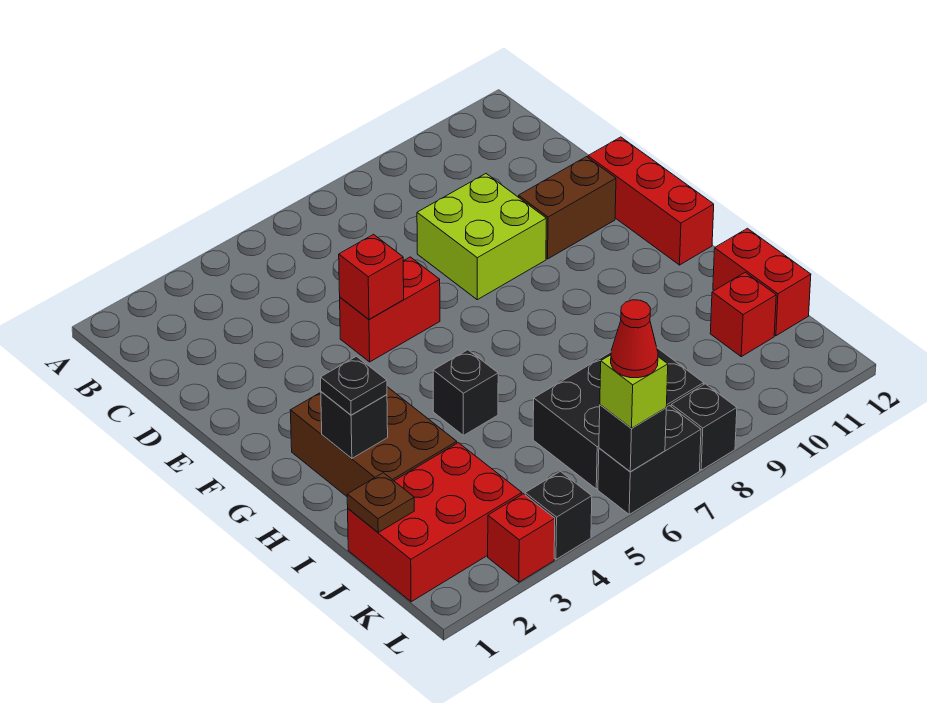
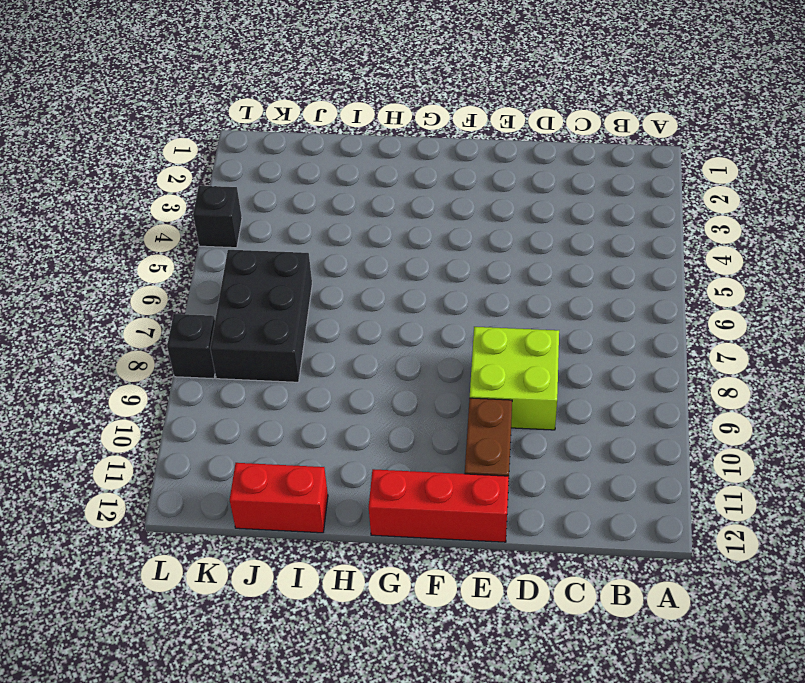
none -> red brick E5:E6 level 1
none -> brown brick G2:I3 level 1
none -> black brick H5 level 1

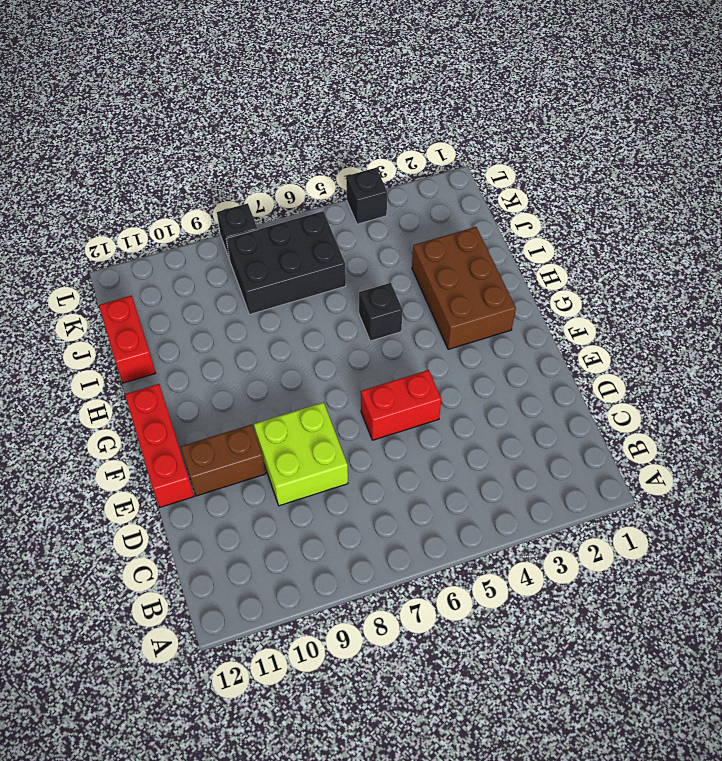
none -> red brick J1:K3 level 1
none -> red brick J11 level 1
none -> red brick L3 level 1

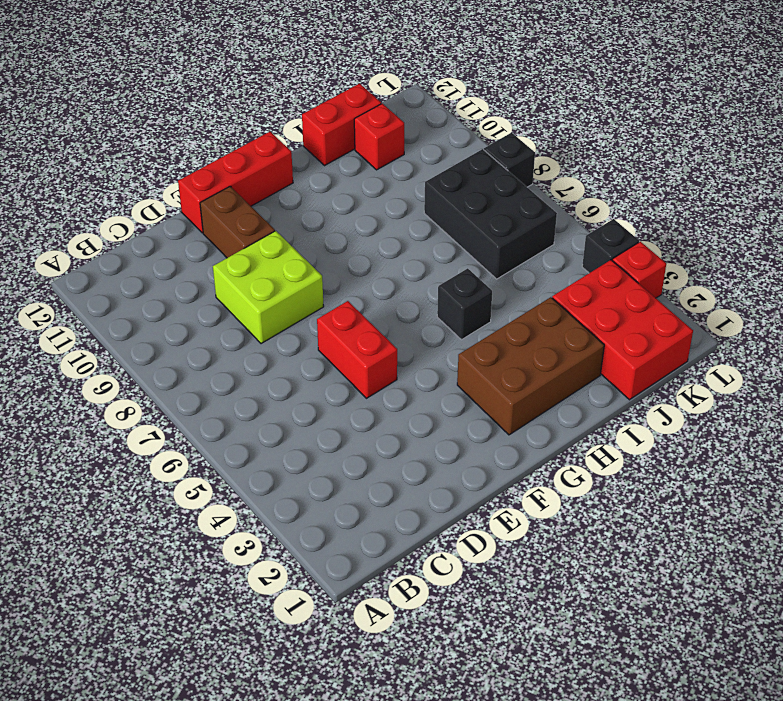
none -> black brick L6:L7 level 1
none -> red brick E5 level 2
none -> black brick H2 level 2

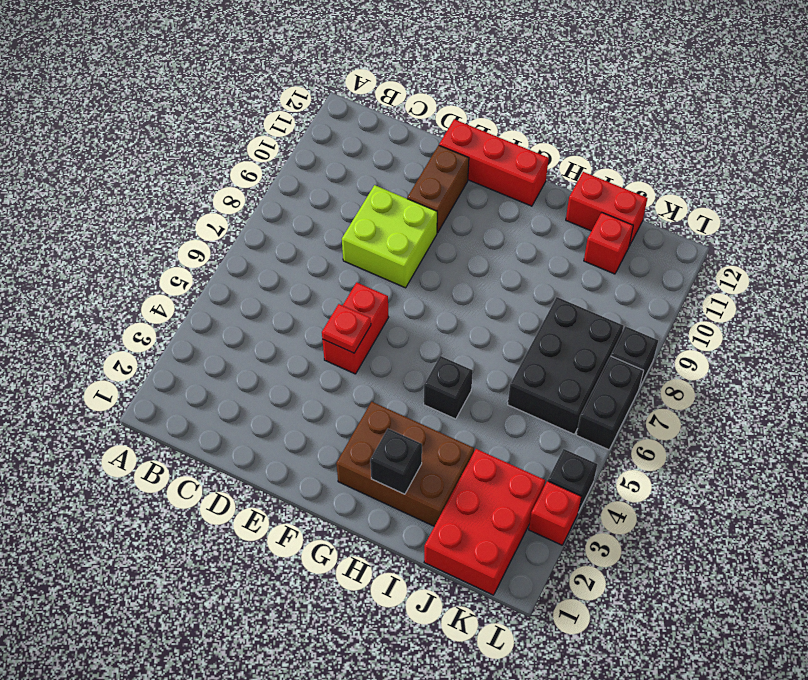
red plate E5 level 2 -> red brick E5 level 2
none -> brown plate J1 level 2
none -> black brick L6 level 2
none -> black plate H2 level 3

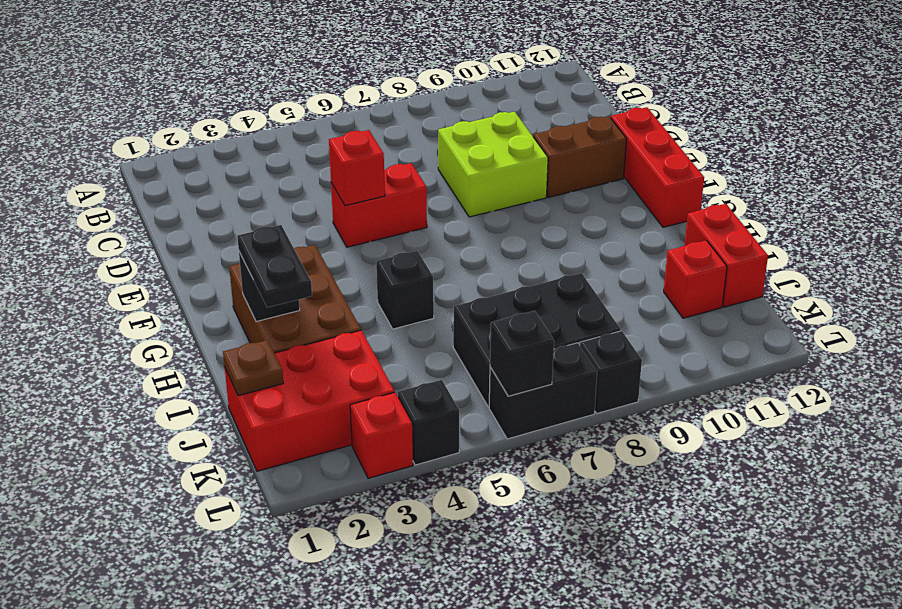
black plate H2:I2 level 3 -> black plate H2 level 3
none -> lime brick L6 level 3
none -> red cone L6 level 4

